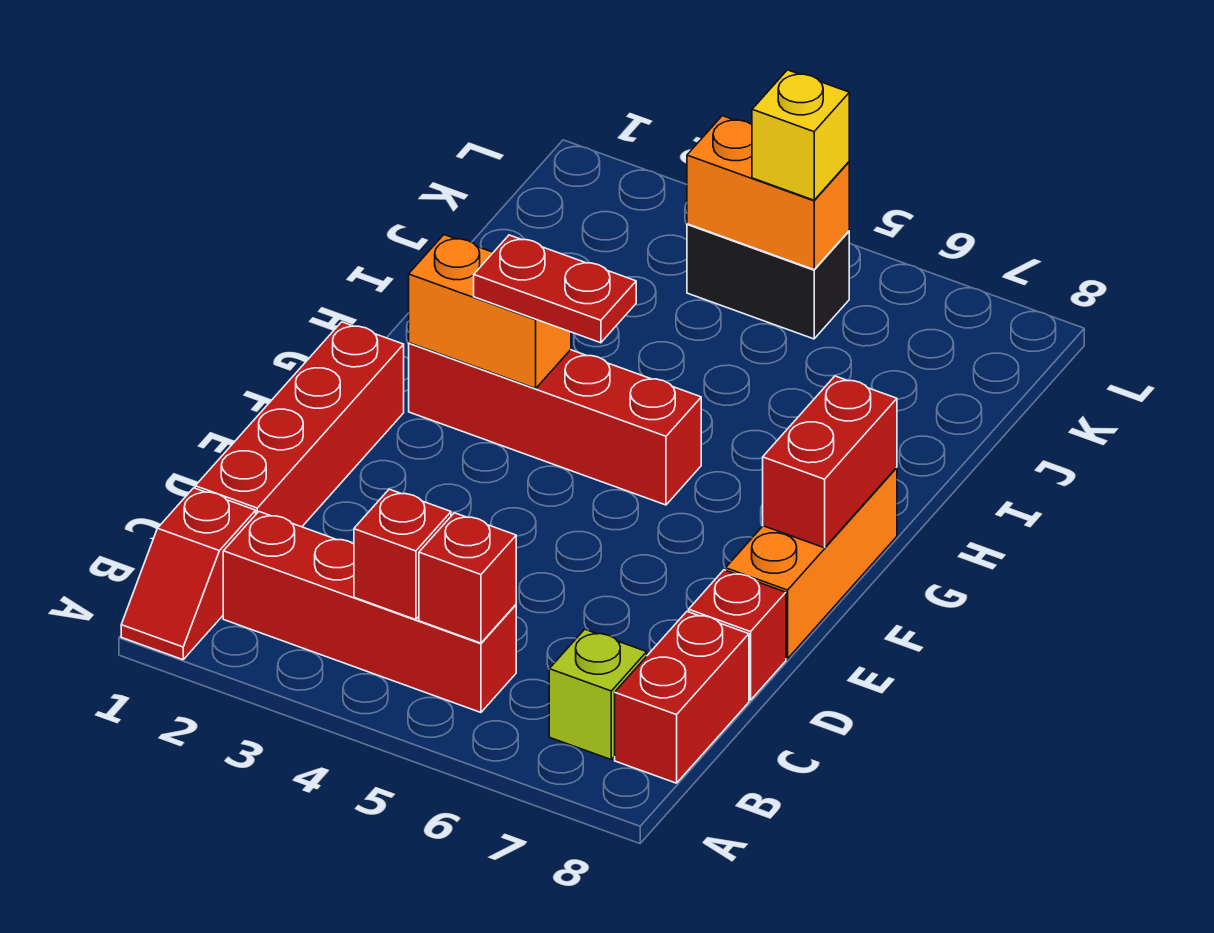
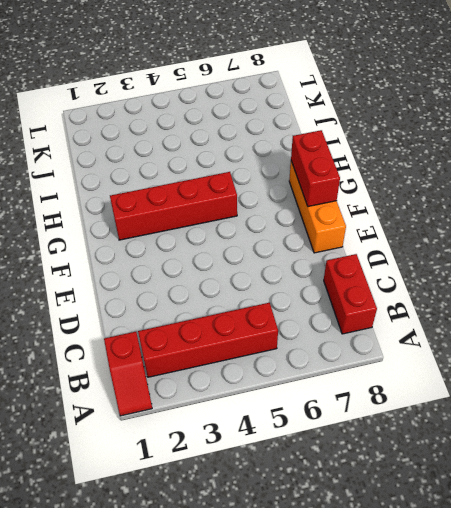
none -> lime brick B7 level 1
none -> red brick C1:F1 level 1
none -> red brick D8 level 1

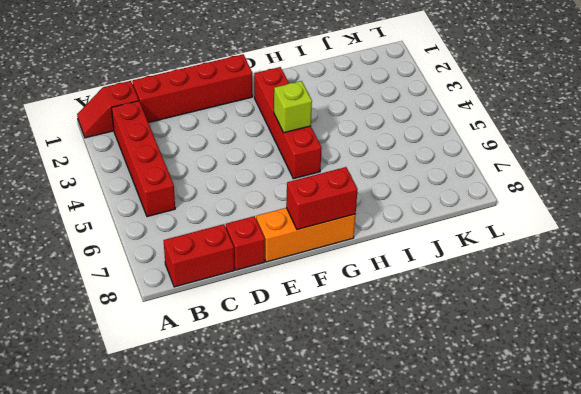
lime brick G4 level 2 -> lime brick B7 level 1
none -> black brick K4:K5 level 1
none -> red brick B4 level 2
none -> red brick B5 level 2

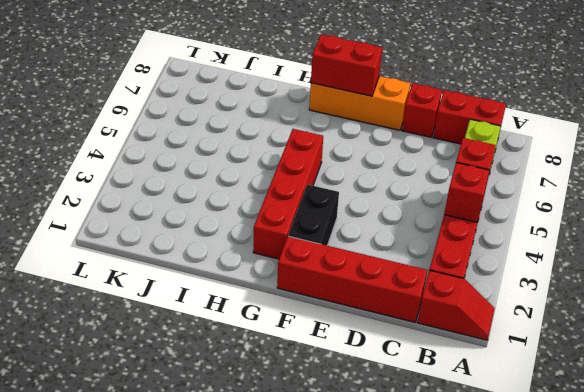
black brick F2:F3 level 1 -> black brick K4:K5 level 1
none -> orange brick G2:G3 level 2
none -> orange brick K4:K5 level 2
none -> red plate G3:G4 level 3

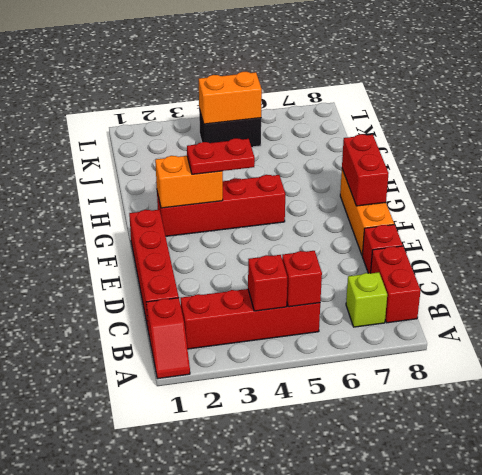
none -> yellow brick K5 level 3

